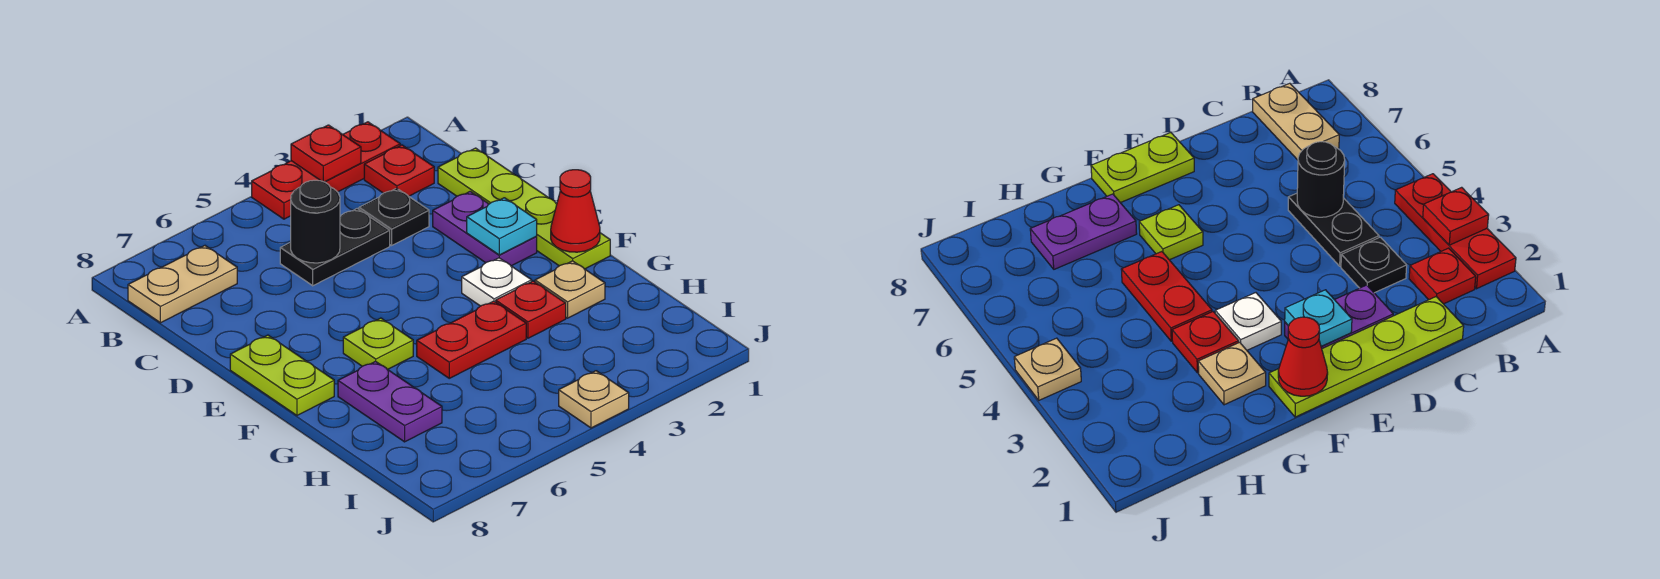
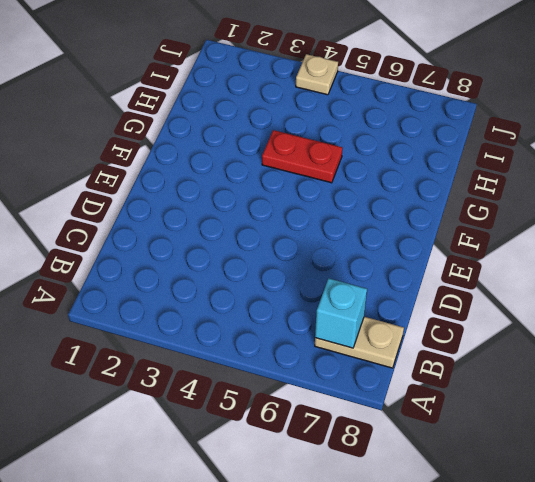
cyan brick B7 level 2 -> none
none -> red plate A2:A4 level 1
none -> red plate B2 level 1
none -> lime plate C1:F1 level 1

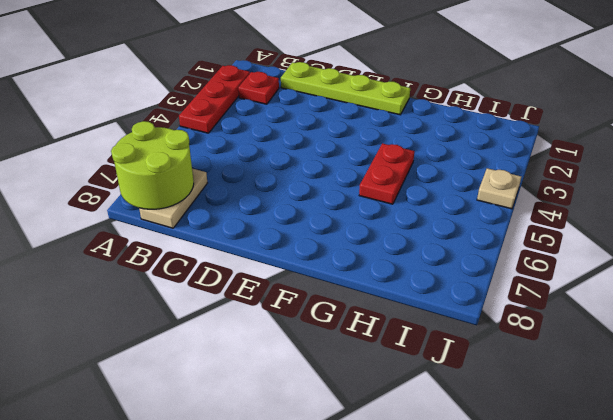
lime round brick A7:B8 level 2 -> none
none -> black plate C3 level 1
none -> black plate C4:C5 level 1
none -> purple plate D2:E2 level 1

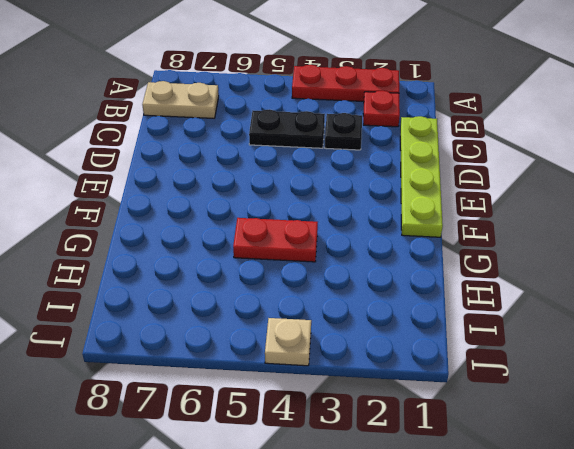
none -> purple plate D2:E2 level 1
none -> lime plate E8:F8 level 1
none -> white plate F3 level 1

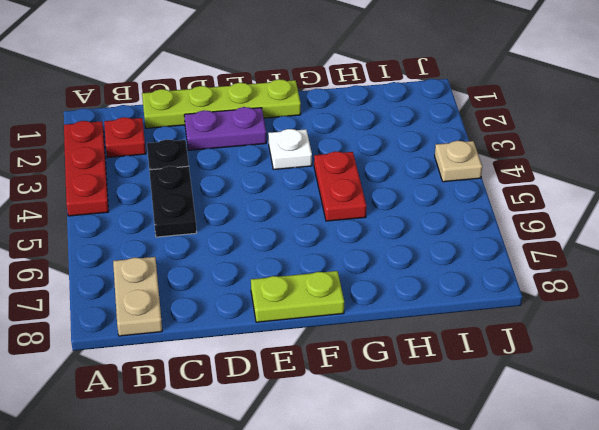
none -> lime plate F6 level 1
none -> tan plate G2 level 1
none -> red plate G3 level 1

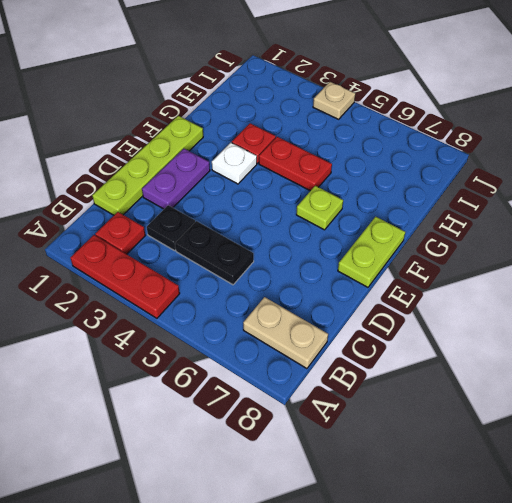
none -> tan plate G2 level 1
none -> purple plate G7:H7 level 1
none -> red plate A3 level 2

